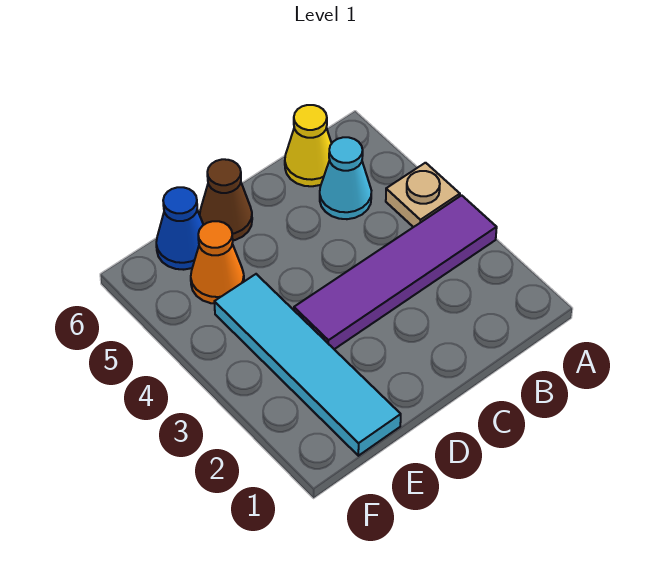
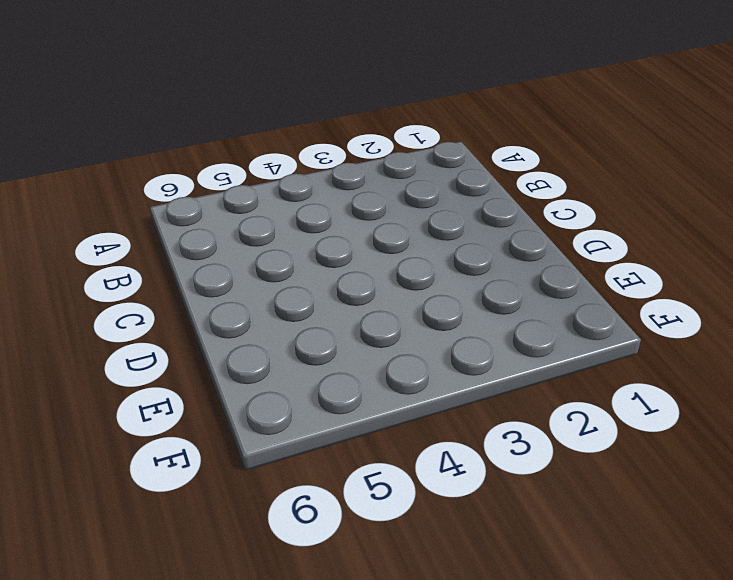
none -> purple tile A3:D3 level 1
none -> tan plate A4 level 1

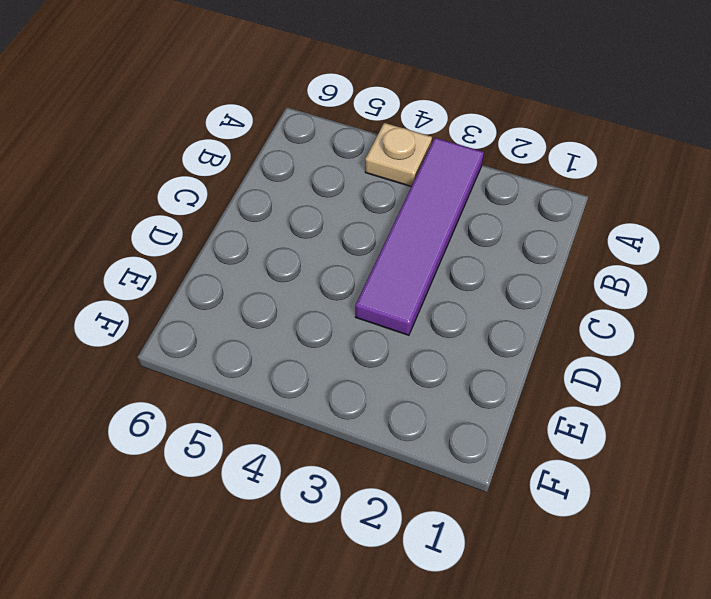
none -> cyan cone B5 level 1
none -> yellow cone B6 level 1

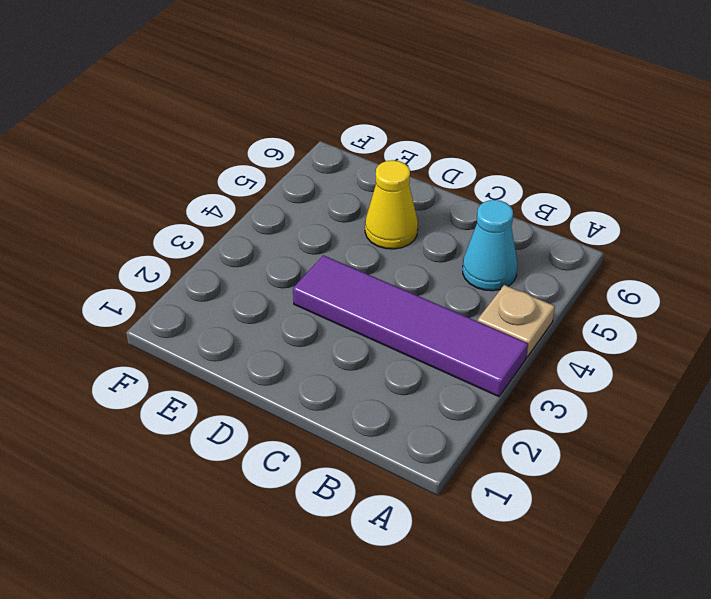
yellow cone D5 level 1 -> yellow cone B6 level 1
none -> brown cone D6 level 1
none -> cyan tile E1:E4 level 1

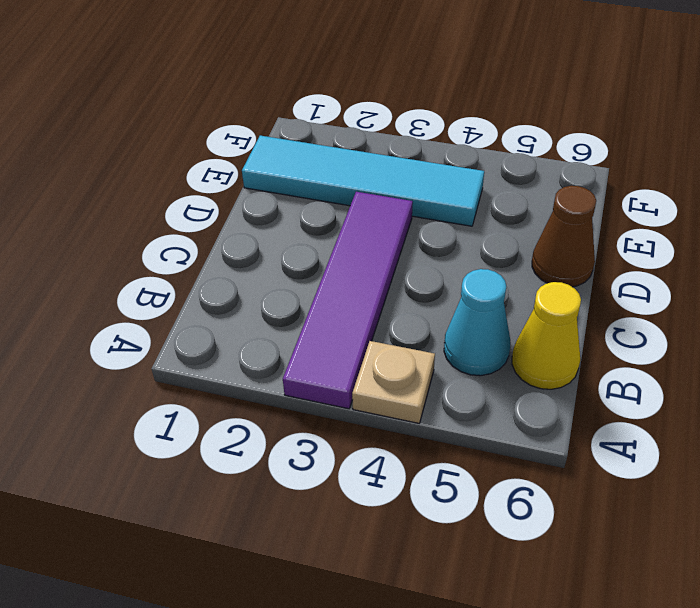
none -> orange cone E5 level 1
none -> blue cone E6 level 1

